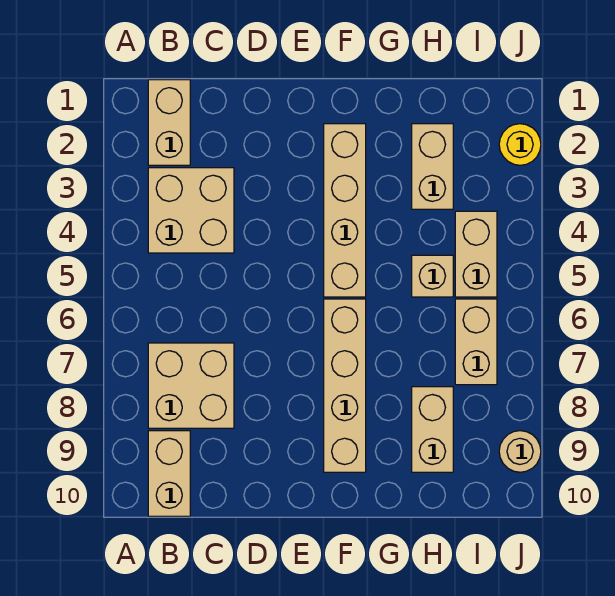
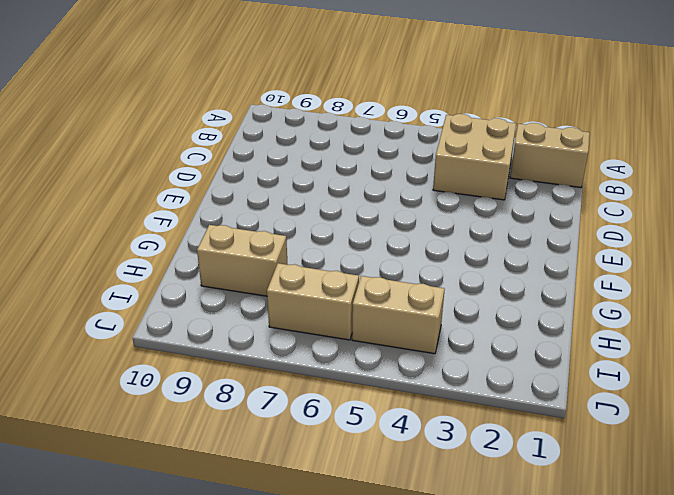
none -> tan brick B7:C8 level 1
none -> tan brick B9:B10 level 1
none -> tan brick F2:F5 level 1

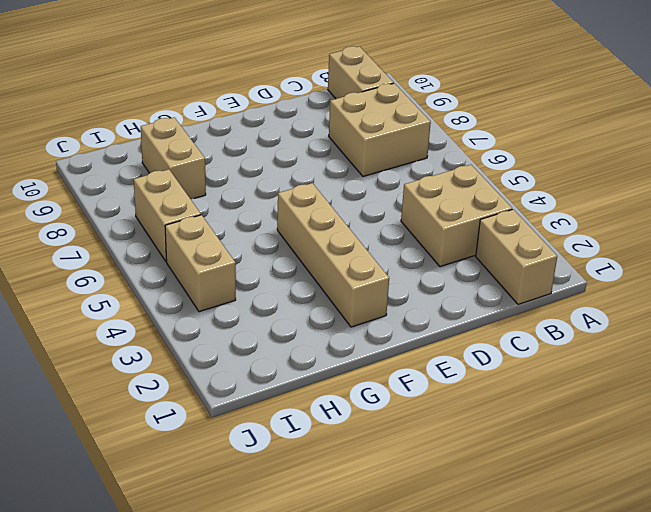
none -> tan brick F6:F9 level 1
none -> tan brick H2:H3 level 1
none -> tan brick H5 level 1

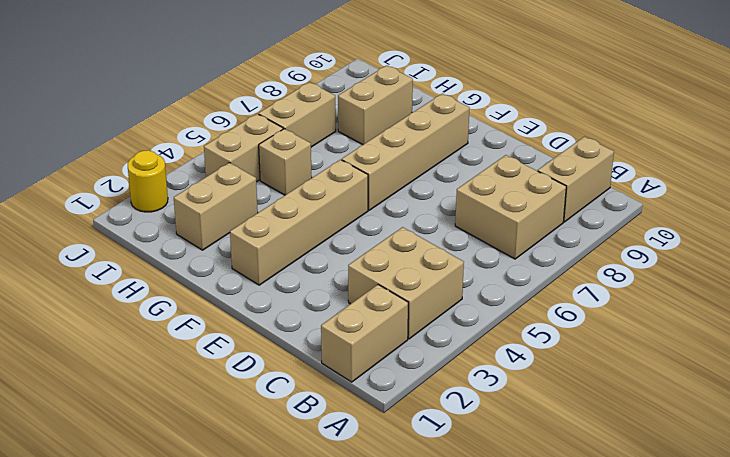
none -> tan round brick J9 level 1

